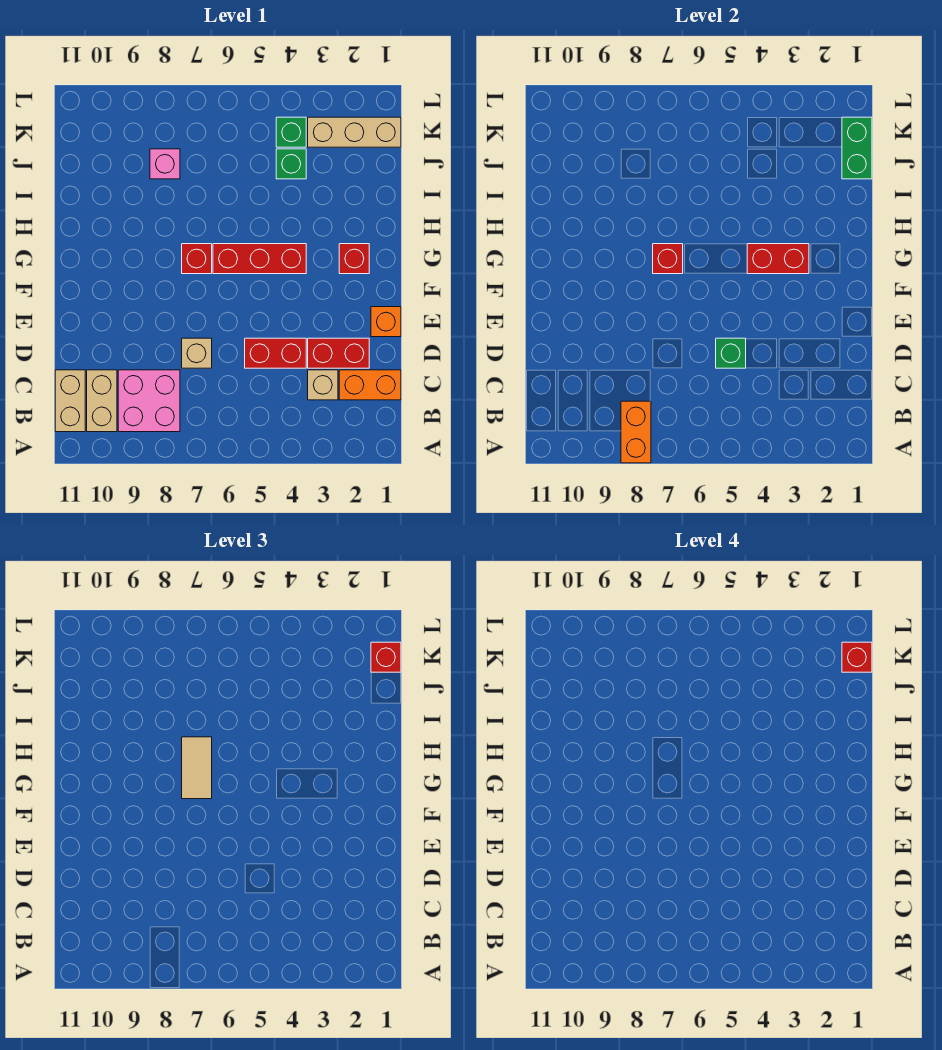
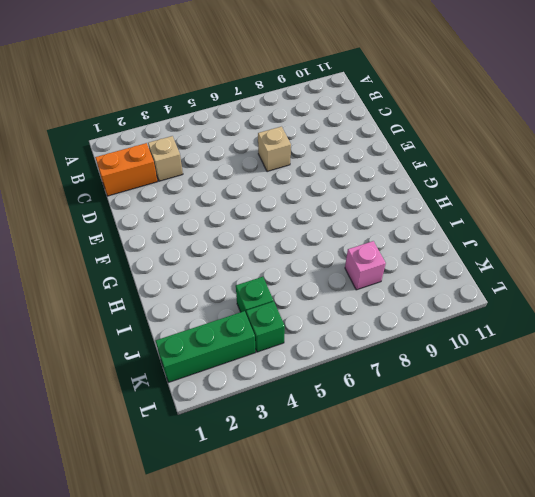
green brick K1:K3 level 1 -> tan brick K1:K3 level 1
none -> pink brick B8:C9 level 1
none -> tan brick B10:C10 level 1
none -> tan brick B11:C11 level 1

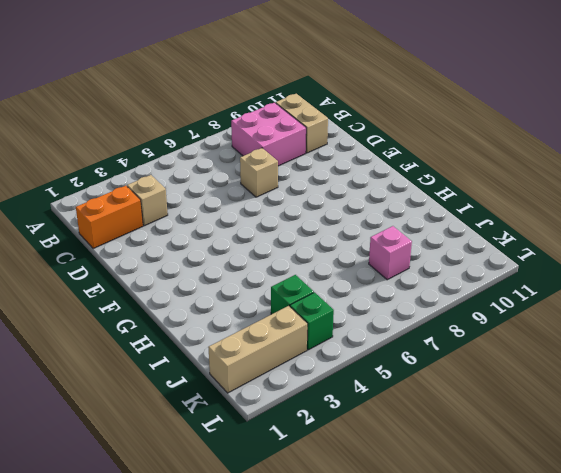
none -> tan brick B11:C11 level 1
none -> red brick D2:D3 level 1
none -> red brick D4:D5 level 1

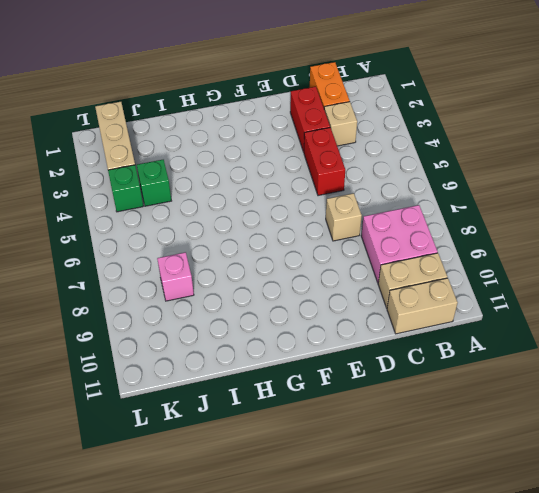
none -> orange brick E1 level 1
none -> red brick G2 level 1
none -> red brick G4:G6 level 1

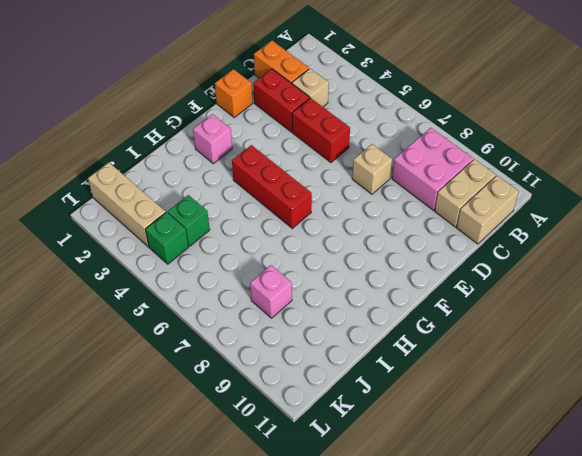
pink brick G2 level 1 -> red brick G2 level 1
none -> red brick G7 level 1
none -> orange brick A8:B8 level 2
none -> green brick D5 level 2

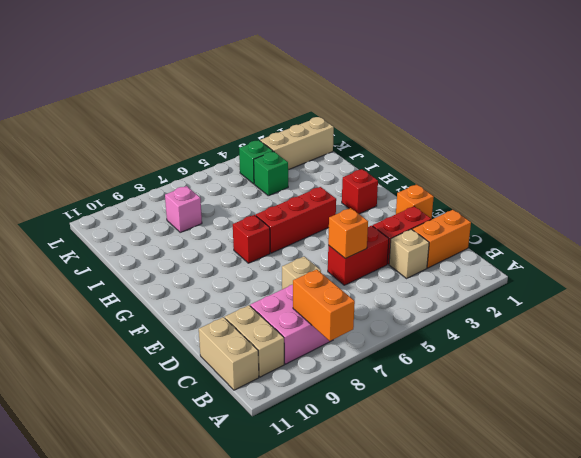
orange brick D5 level 2 -> green brick D5 level 2
none -> red brick G3:G4 level 2
none -> red brick G7 level 2
none -> green brick J1:K1 level 2

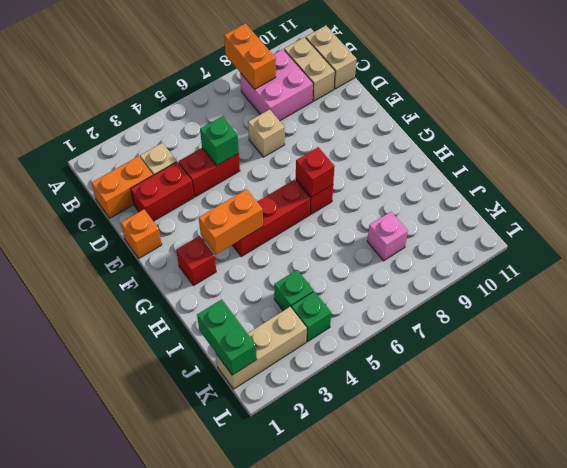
orange brick G3:G4 level 2 -> red brick G3:G4 level 2
none -> tan tile G7:H7 level 3
none -> red brick K1 level 3
none -> red brick K1 level 4

